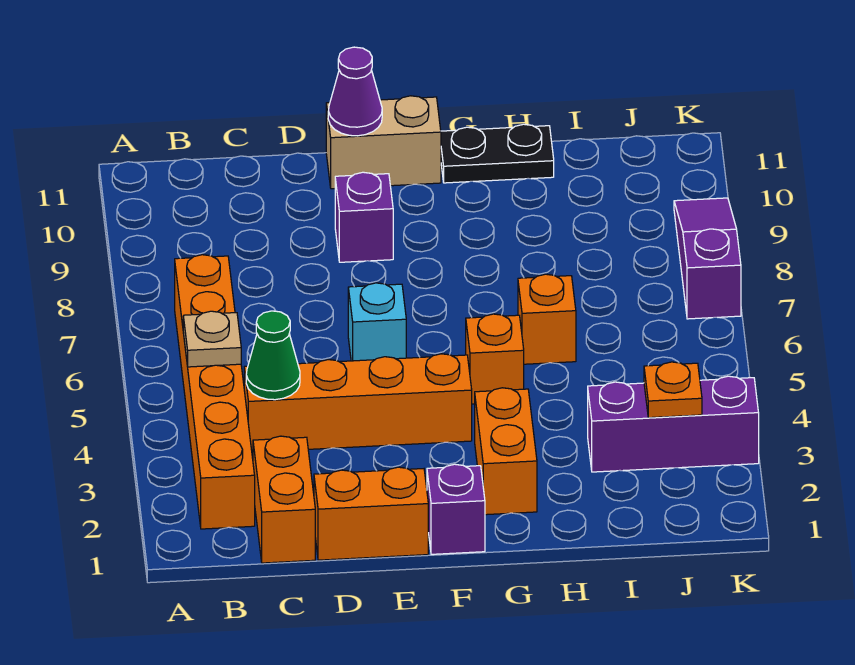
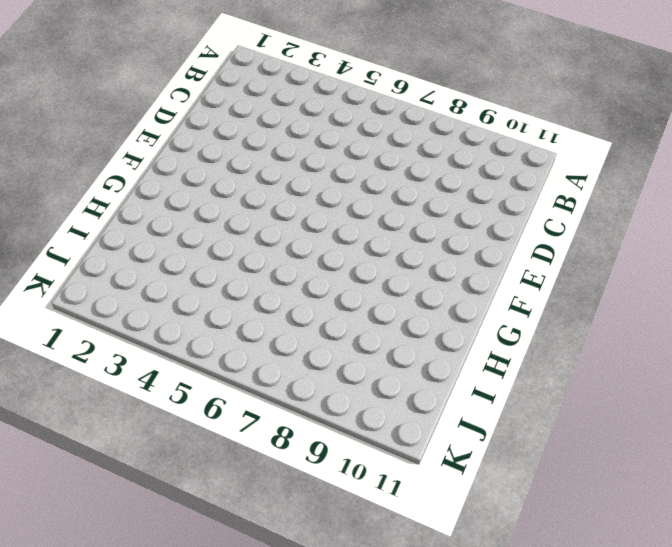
none -> orange brick B2:B7 level 1
none -> orange brick C1:C2 level 1
none -> orange brick C4:F4 level 1

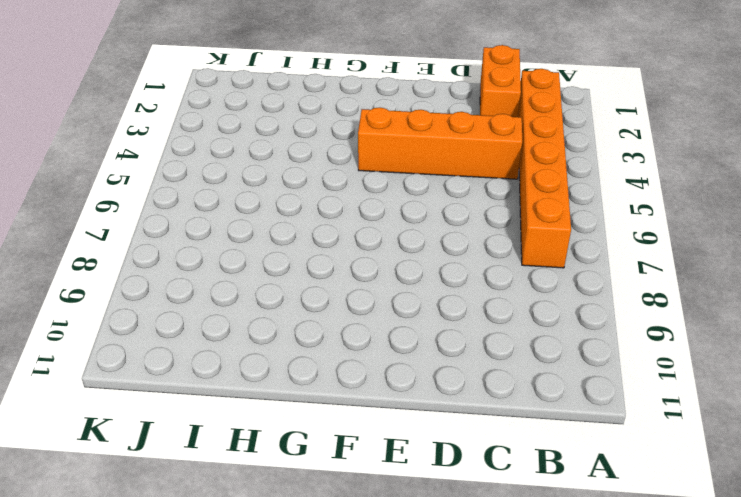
none -> orange brick D1:E1 level 1
none -> cyan brick E6 level 1
none -> purple brick E9 level 1

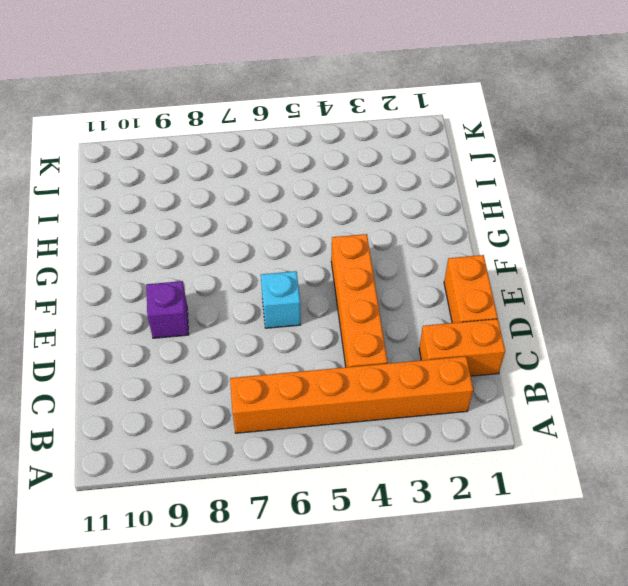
none -> tan brick E11:F11 level 1
none -> purple brick F1 level 1
none -> orange brick G2:G3 level 1

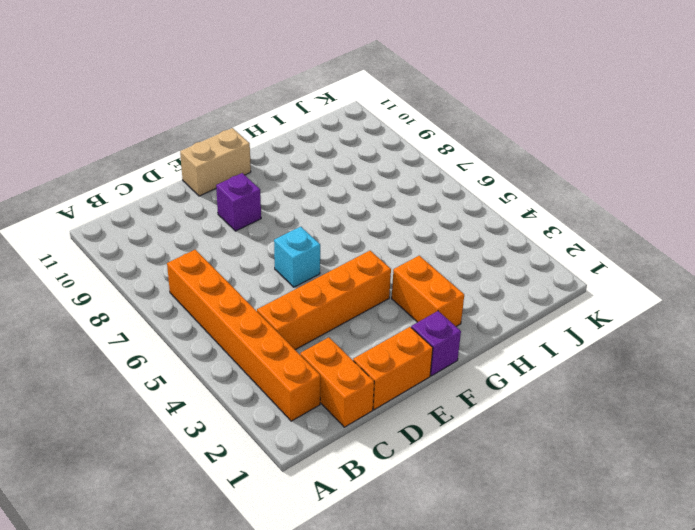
none -> orange brick G5 level 1
none -> black plate G11:H11 level 1
none -> orange brick H6 level 1

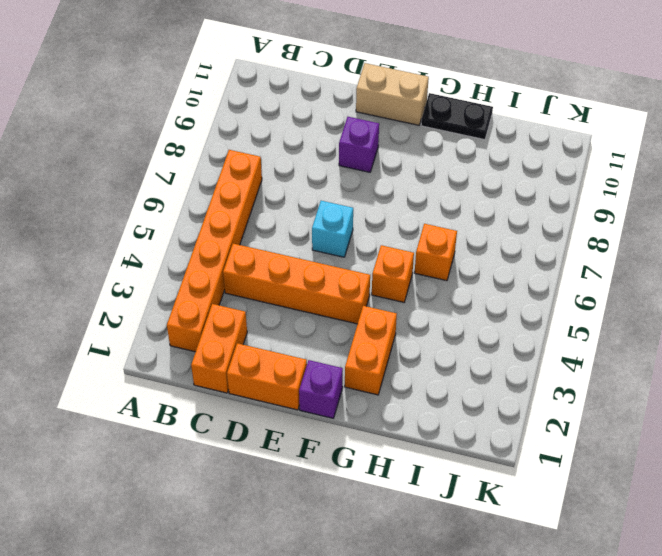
none -> purple brick I3:K3 level 1
none -> purple slope K7:K9 level 1 top 7
none -> tan plate B5 level 2

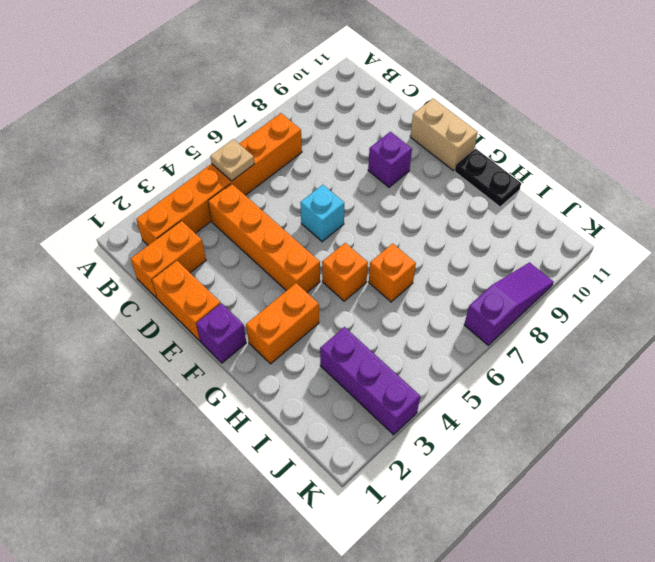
none -> green cone C4 level 2
none -> purple cone E11 level 2
none -> orange plate J3 level 2

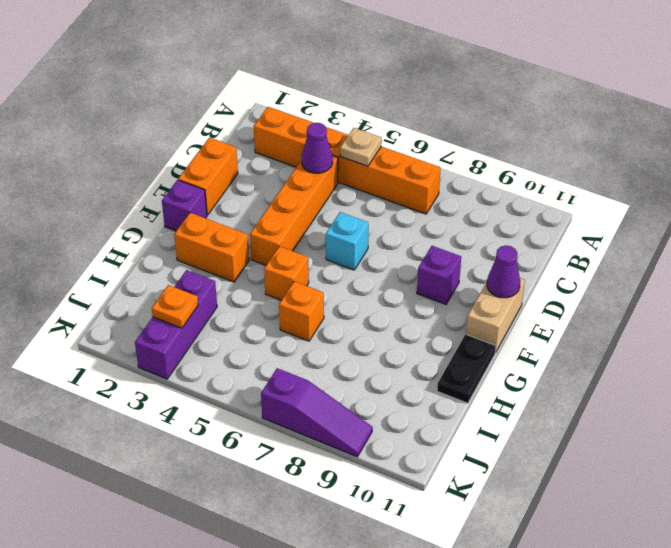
purple cone C4 level 2 -> green cone C4 level 2
none -> orange brick C1:C2 level 1

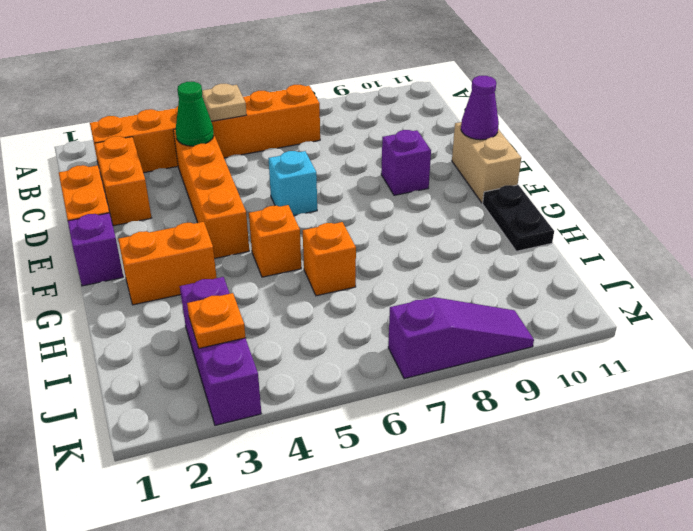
orange brick C2:D2 level 1 -> orange brick C1:C2 level 1

